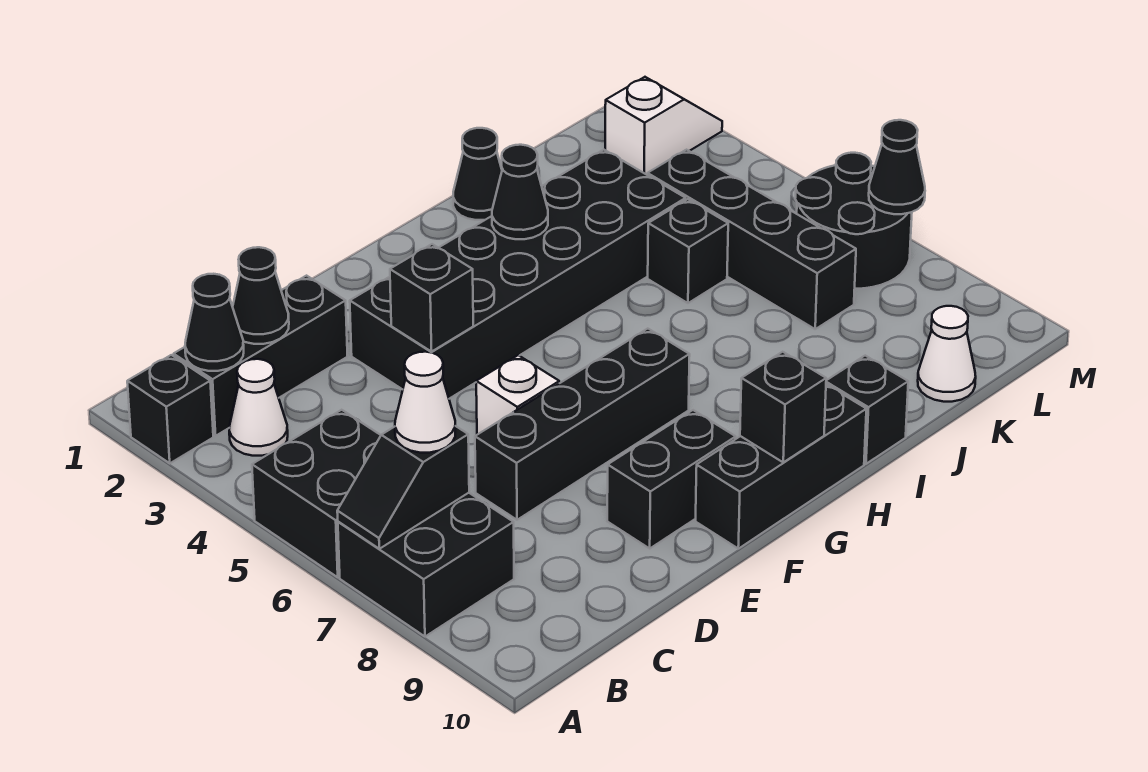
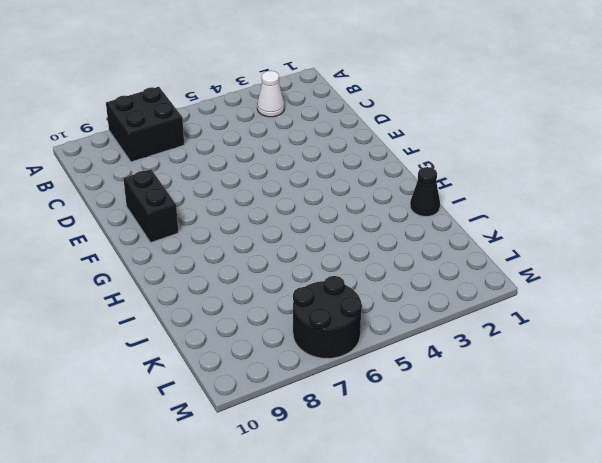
none -> black brick A2 level 1
none -> black brick A5:B6 level 1
none -> black brick B2:D2 level 1

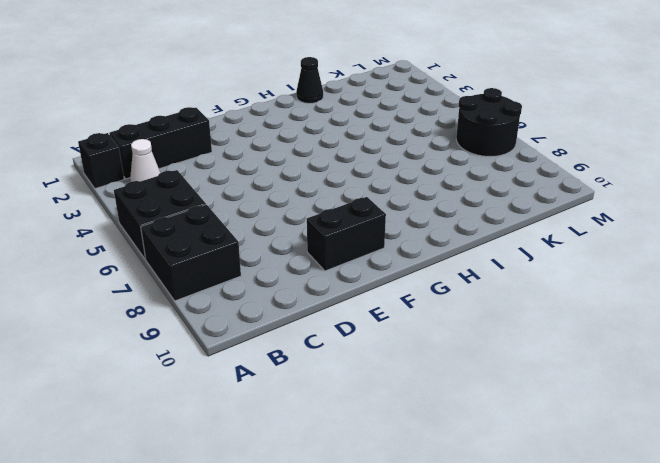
none -> black brick D7:G7 level 1
none -> black brick E3:J4 level 1
none -> white brick E6 level 1

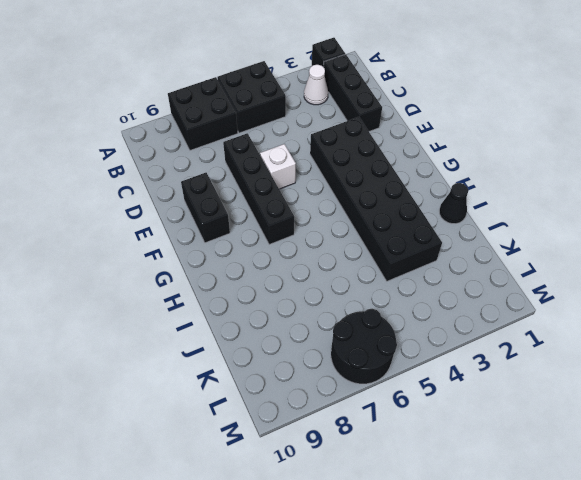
none -> black brick F10:H10 level 1
none -> black brick I10 level 1
none -> black brick J5 level 1

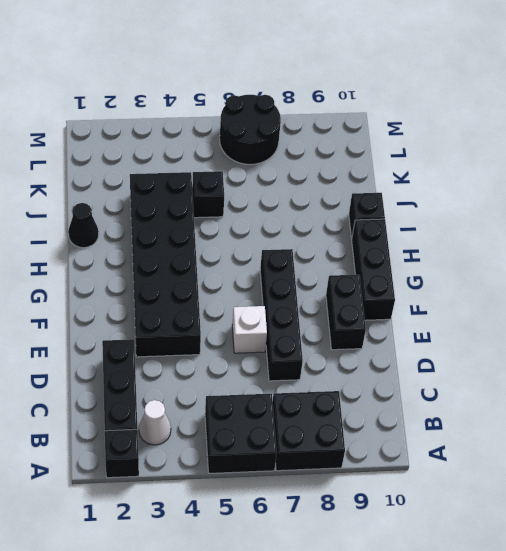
none -> black brick K4:K7 level 1
none -> white cone K10 level 1
none -> white slope L2:M2 level 1 top L

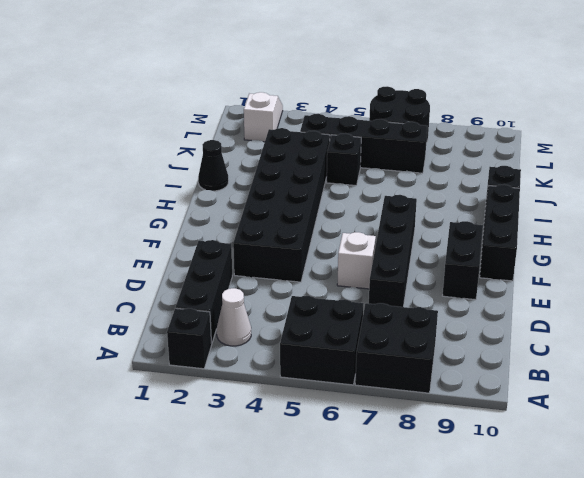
none -> white cone K10 level 1
none -> black slope A7:B7 level 2 top B
none -> black cone B2 level 2

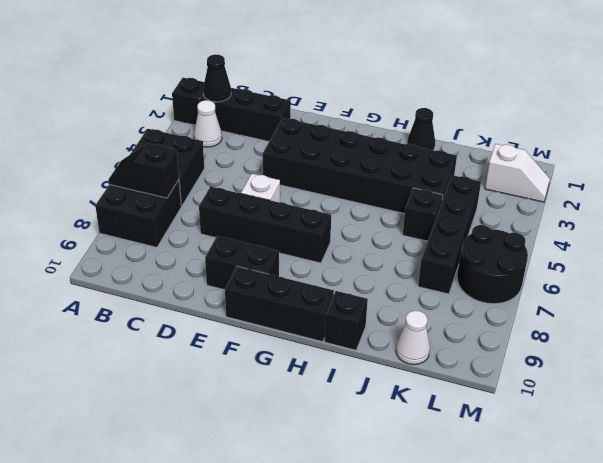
none -> black cone C2 level 2
none -> black brick E4 level 2
none -> black brick G10 level 2

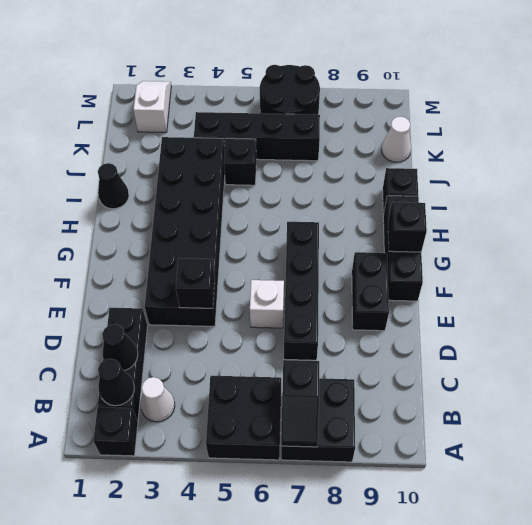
none -> black cone H3 level 2
none -> black cone M7 level 2
none -> white cone B7 level 3

